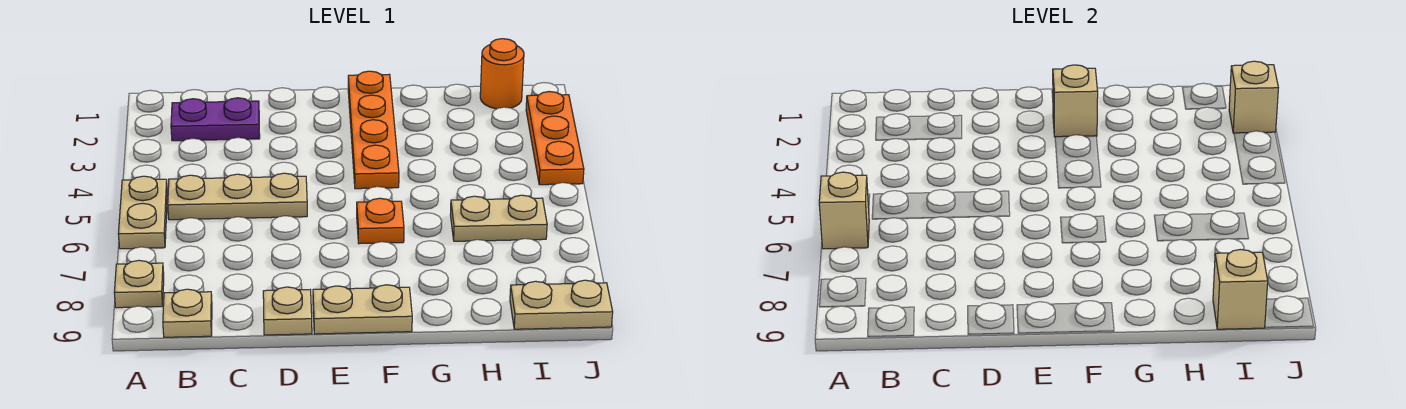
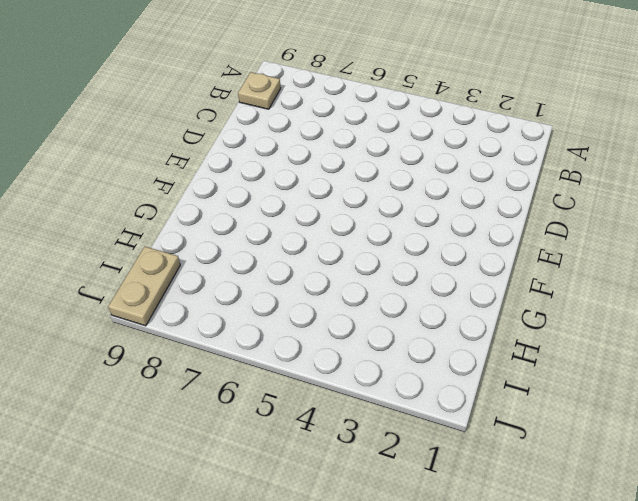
none -> tan plate A5:A6 level 1
none -> tan plate A8 level 1
none -> purple plate B2:C2 level 1

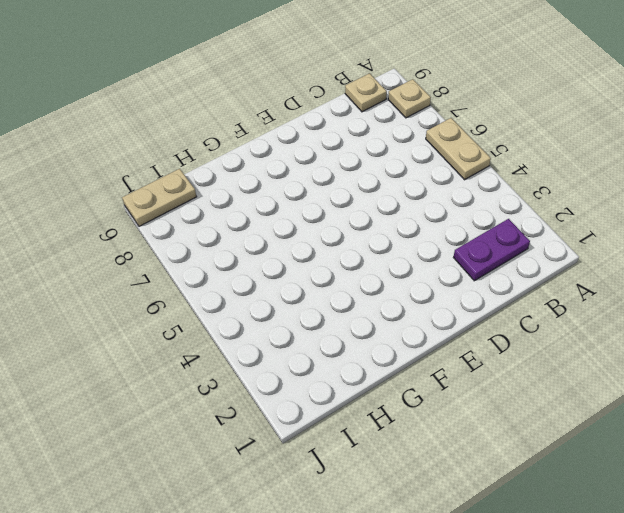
none -> tan plate B5:D5 level 1
none -> tan plate D9 level 1
none -> tan plate E9:F9 level 1

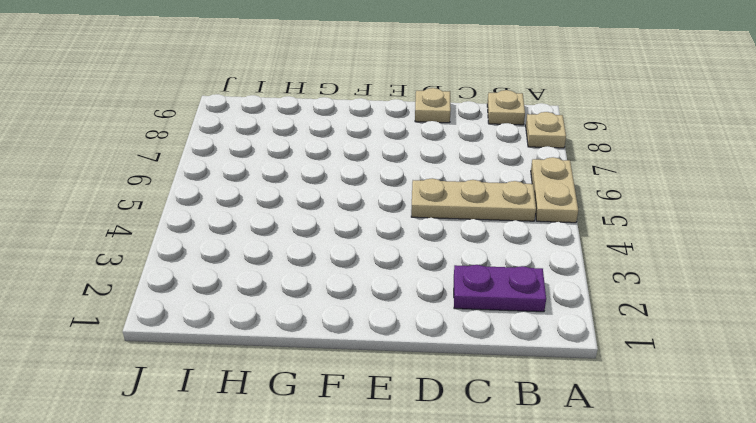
none -> tan plate E9:F9 level 1
none -> orange plate F1:F4 level 1
none -> orange plate F6 level 1

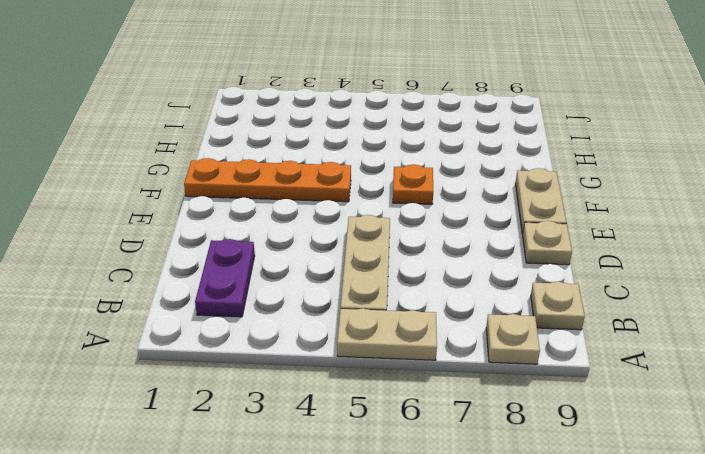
none -> tan plate H6:I6 level 1
none -> orange round brick I1 level 1
none -> tan plate I9:J9 level 1

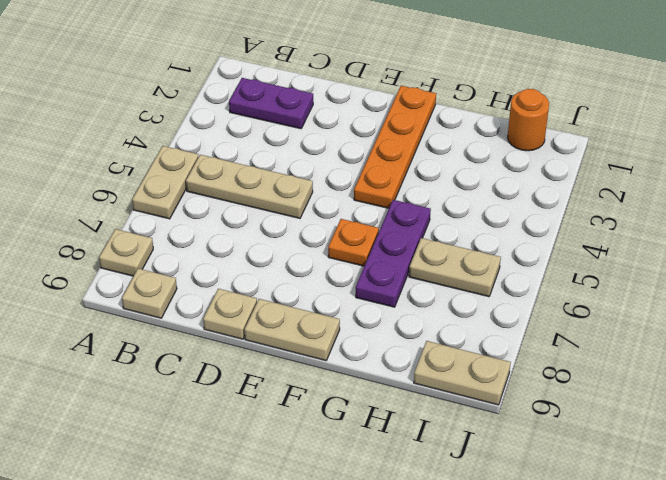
purple plate G5:G7 level 1 -> none
none -> orange plate J2:J4 level 1
none -> tan brick A6 level 2
none -> tan brick F2 level 2

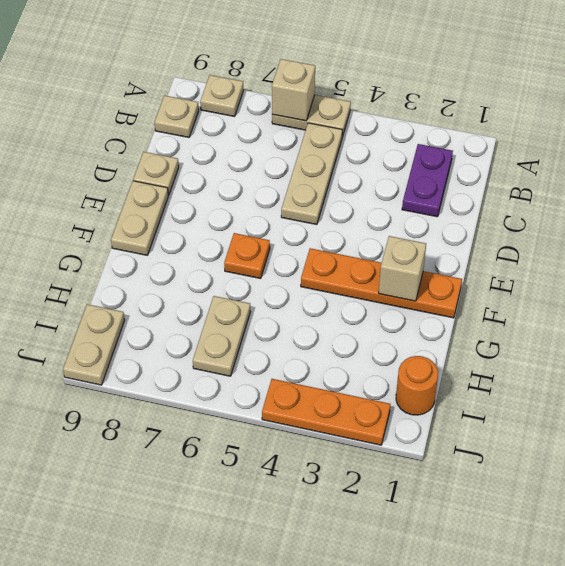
none -> tan brick I9 level 2
none -> tan brick J2 level 2

